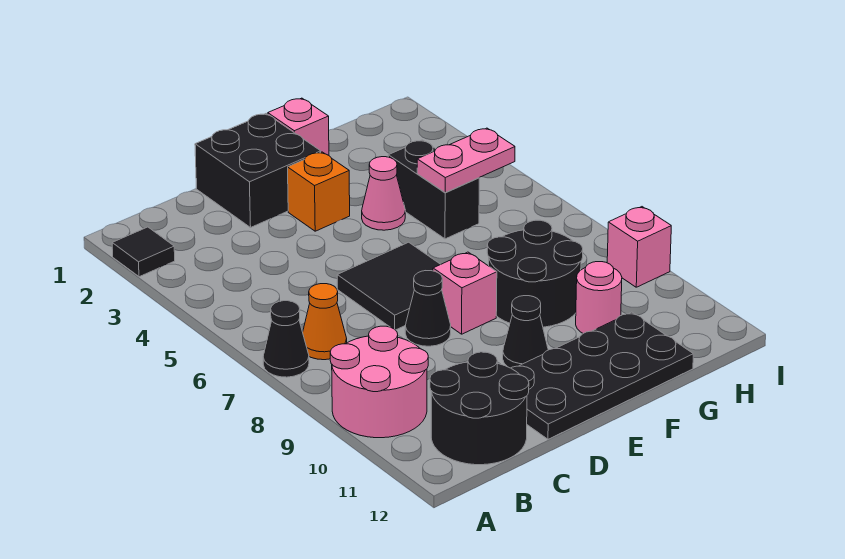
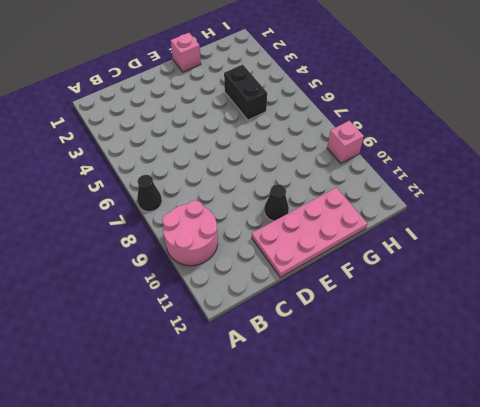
pink plate D11:G12 level 1 -> black plate D11:G12 level 1
none -> black tile A2 level 1
none -> orange cone B7 level 1
none -> black round brick B11:C12 level 1

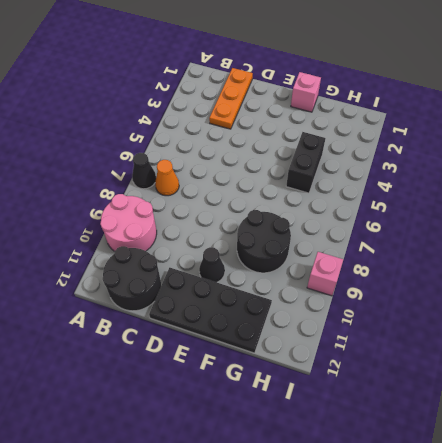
orange plate C1:C3 level 1 -> none
none -> black tile A2 level 1
none -> black brick D1:E2 level 1
none -> black tile D6:E7 level 1

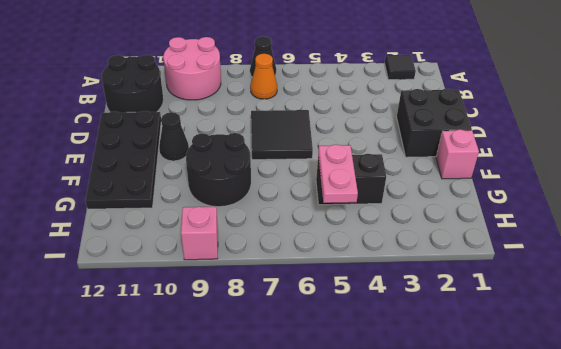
none -> black cone D8 level 1
none -> orange brick E3 level 1
none -> pink brick E8 level 1

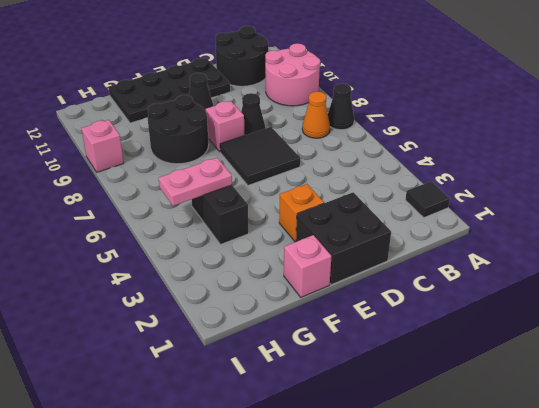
none -> pink cone F4 level 1
none -> pink round brick G10 level 1

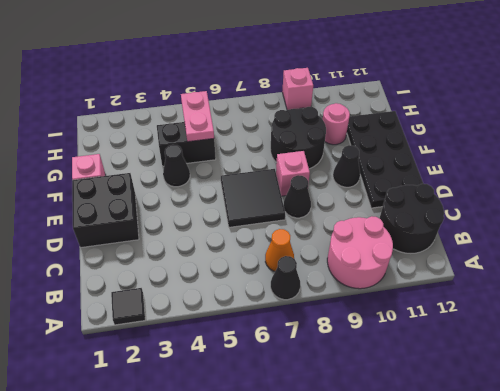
black cone F4 level 1 -> pink cone F4 level 1
none -> orange brick E3 level 1

